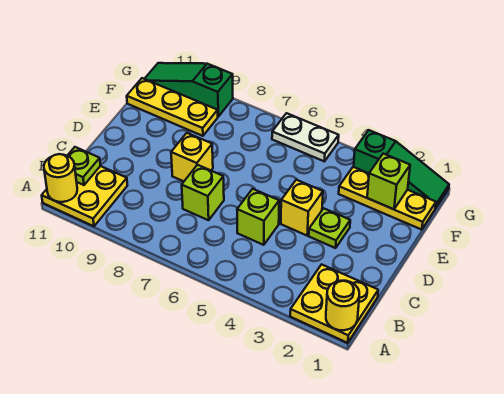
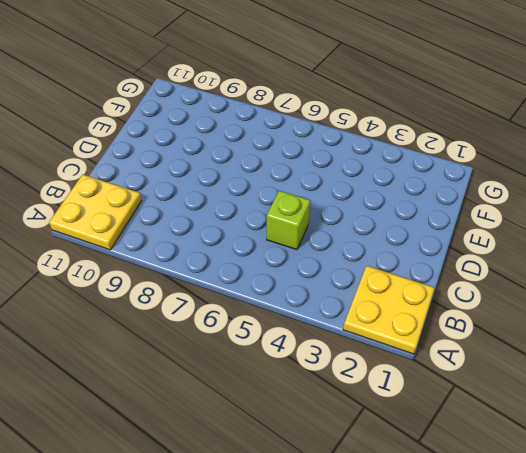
none -> lime brick C7 level 1
none -> lime plate D3 level 1
none -> yellow brick D4 level 1

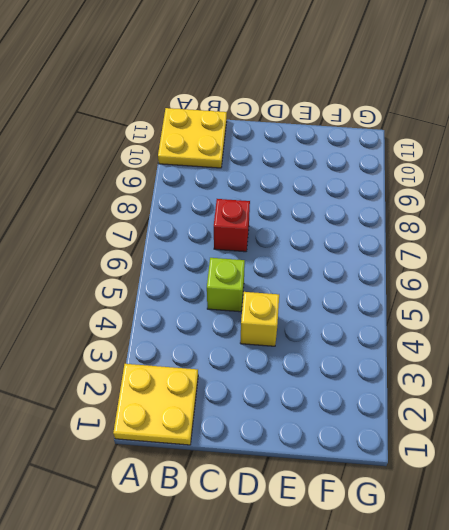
red brick C7 level 1 -> lime brick C7 level 1
none -> lime plate D3 level 1
none -> yellow brick D8 level 1
none -> yellow plate F1:F3 level 1

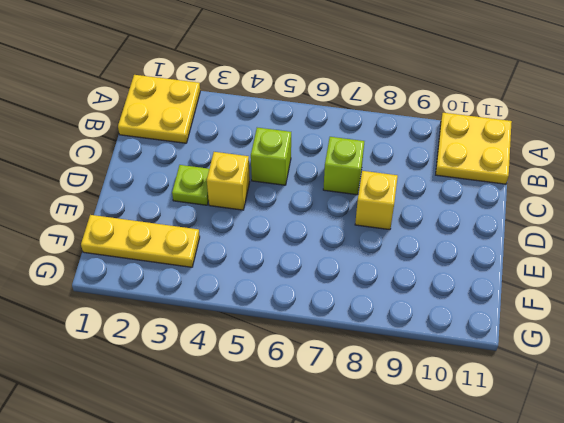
none -> yellow plate F9:F11 level 1
none -> green slope G1:G3 level 1 top 3
none -> white plate G5:G6 level 1

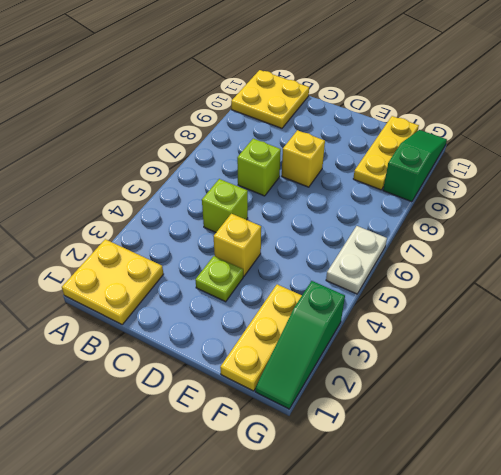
none -> yellow round brick A1 level 2
none -> yellow round brick A11 level 2
none -> lime plate B11 level 2

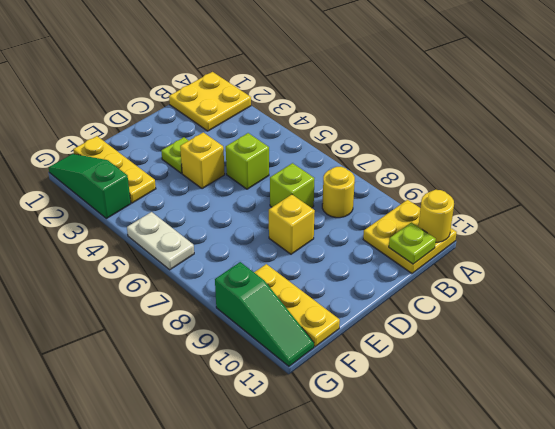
yellow round brick B8 level 1 -> yellow round brick A1 level 2
none -> lime brick F2 level 2

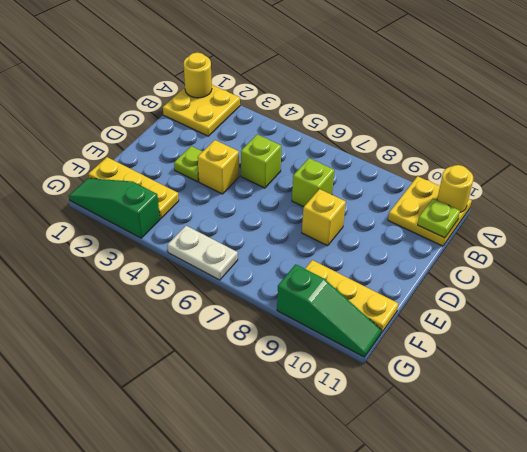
none -> lime brick F2 level 2

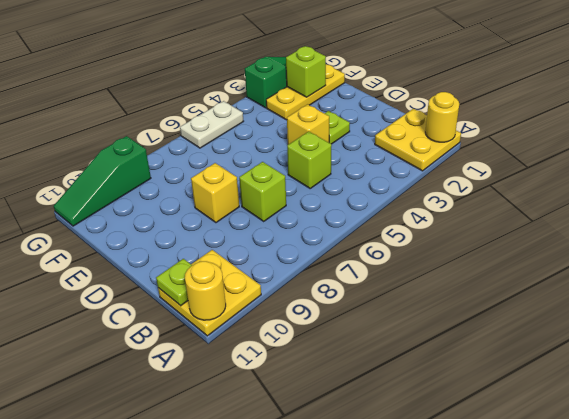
none -> yellow plate F9:F11 level 1

